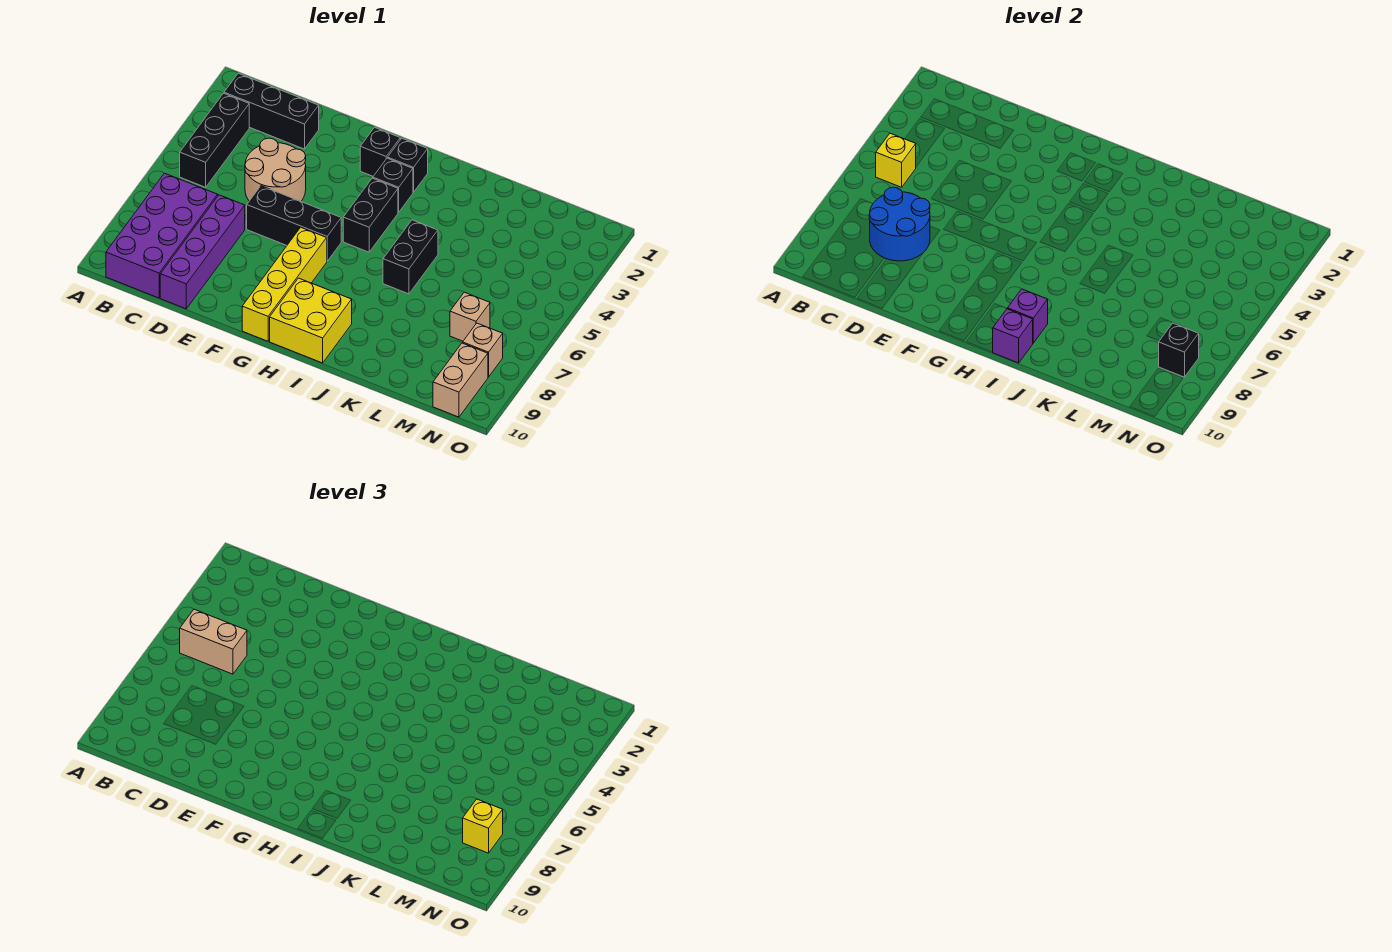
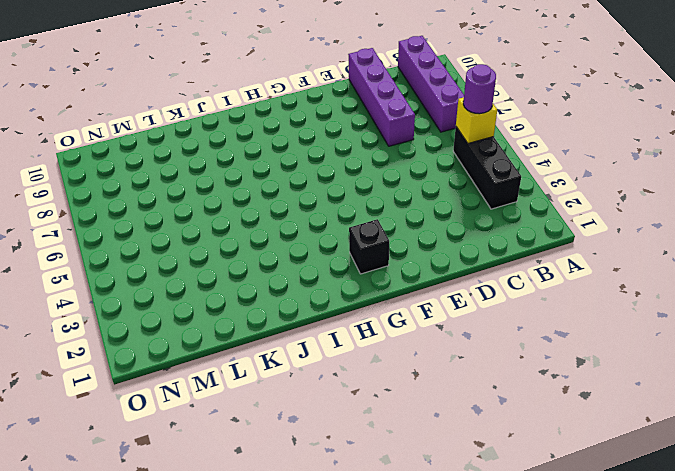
purple round brick B5 level 3 -> tan brick B5:C5 level 3
purple brick B7:B10 level 1 -> purple brick B7:C10 level 1
none -> black brick B2:D2 level 1
none -> tan round brick D4:E5 level 1
none -> black brick E6:G6 level 1

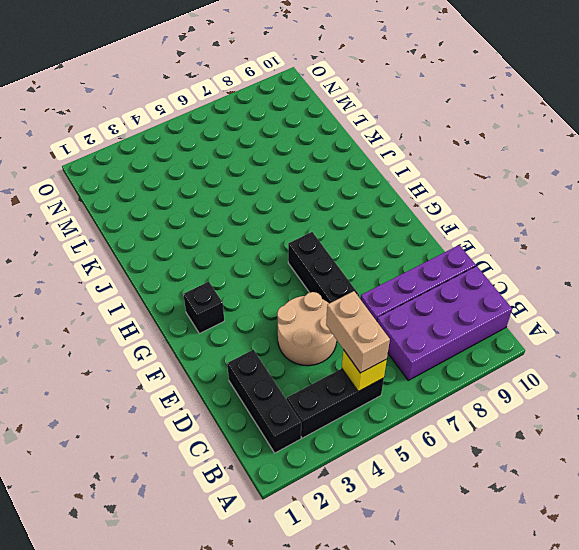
none -> yellow brick G7:G10 level 1
none -> black brick H2 level 1
none -> black brick H3 level 1

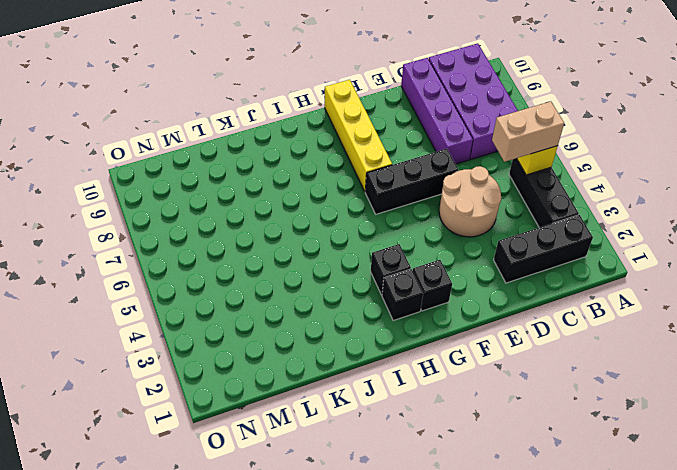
none -> black brick H4:H5 level 1
none -> yellow brick H9:I10 level 1
none -> black brick J5:J6 level 1

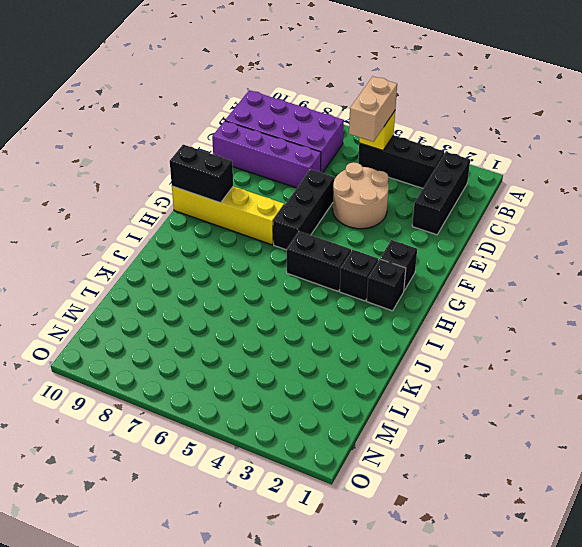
black brick G9:G10 level 2 -> black brick J5:J6 level 1
none -> yellow brick H9:I10 level 1
none -> tan brick M7 level 1
none -> tan brick N8 level 1

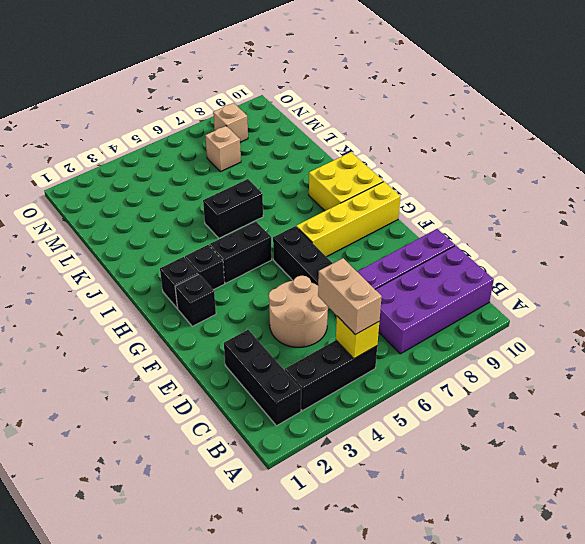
none -> tan brick N9:N10 level 1
none -> blue round brick C7:D8 level 2
none -> purple brick I9 level 2

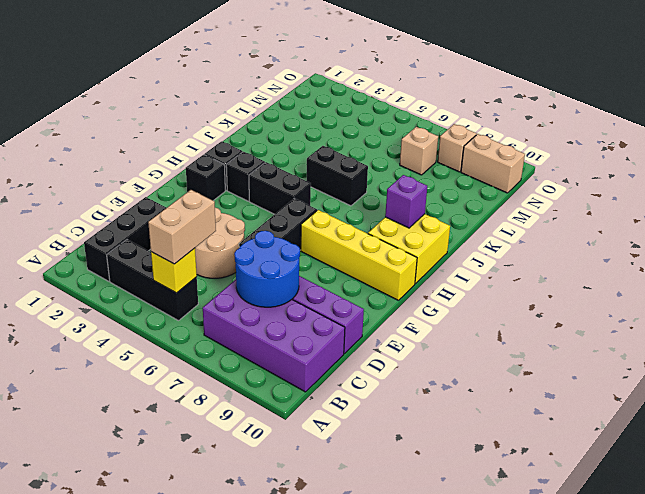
none -> purple brick I10 level 2
none -> black brick N8 level 2
none -> yellow brick N8 level 3

